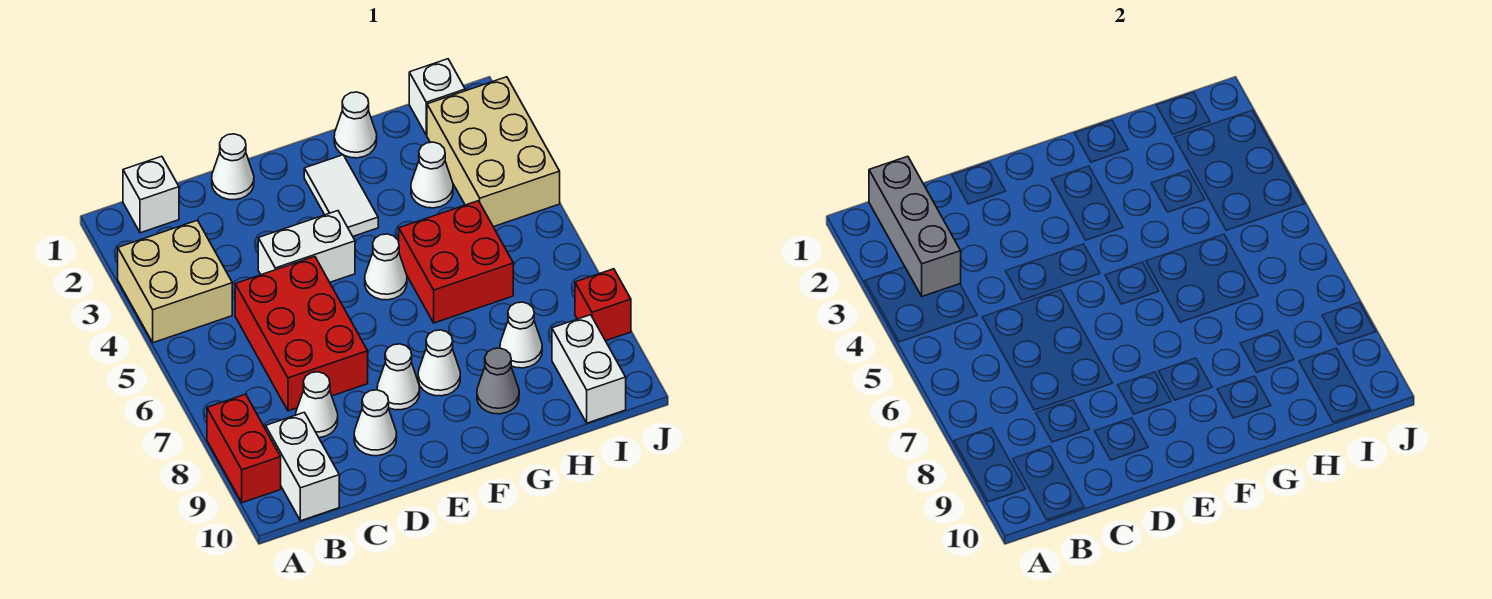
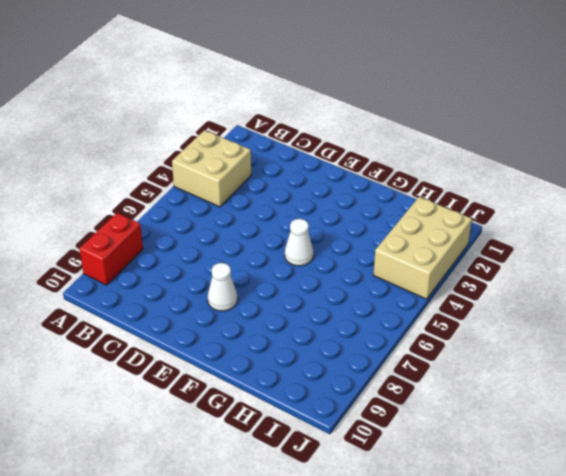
none -> white brick B1 level 1
none -> white brick B9:B10 level 1
none -> red brick C5:D7 level 1

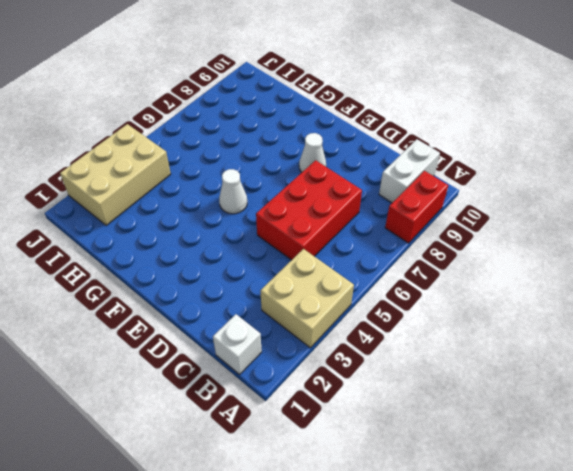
none -> white cone C8 level 1
none -> white cone D1 level 1
none -> white brick D4:E4 level 1

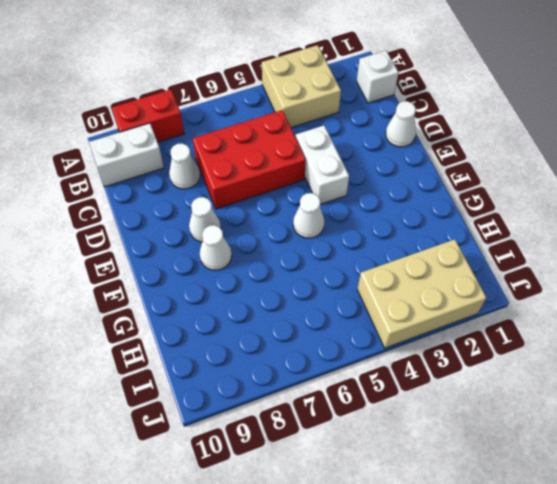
none -> white cone D9 level 1
none -> white tile F2:F3 level 1
none -> white cone G1 level 1

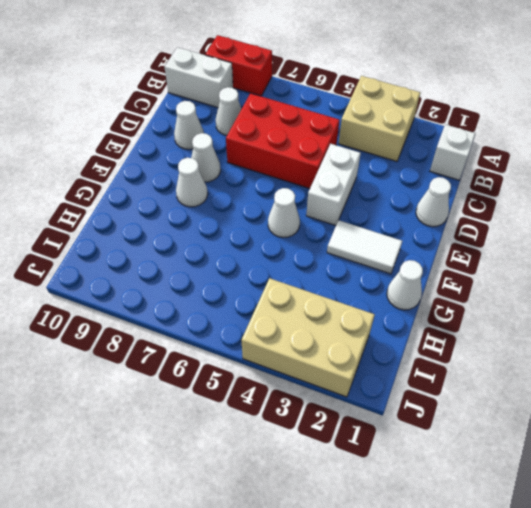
none -> red brick G5:H6 level 1
none -> grey cone G9 level 1
none -> white cone H3 level 1

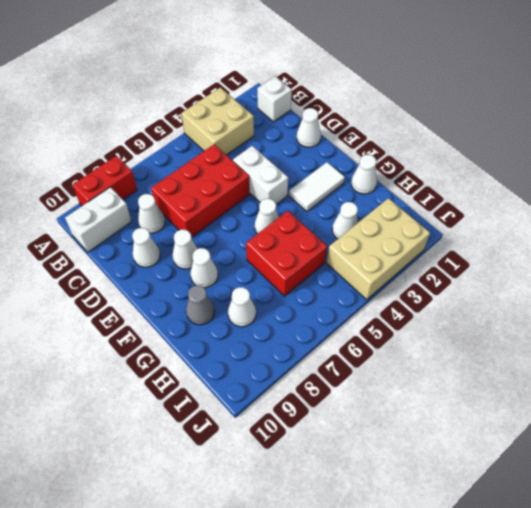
none -> white brick I1 level 1
none -> white brick I9:I10 level 1
none -> red brick J8 level 1

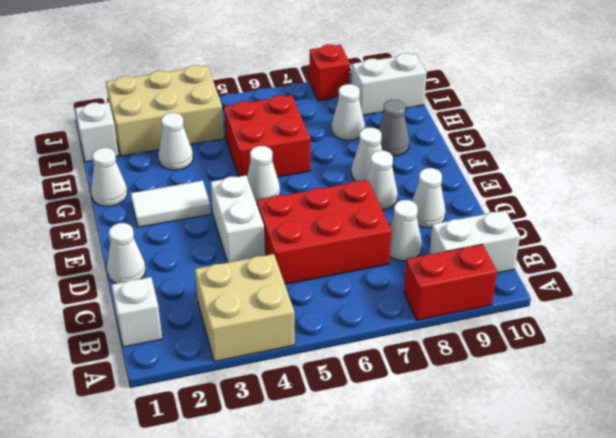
none -> grey brick B1:B3 level 2

